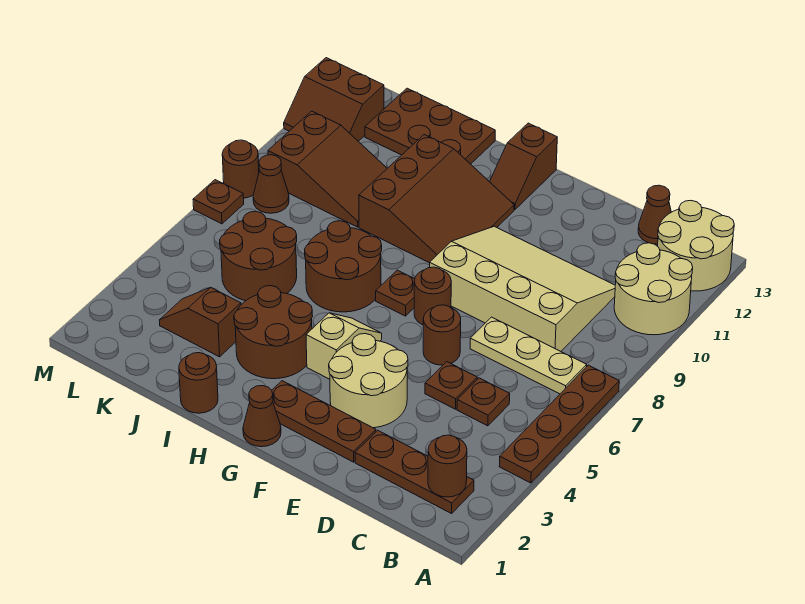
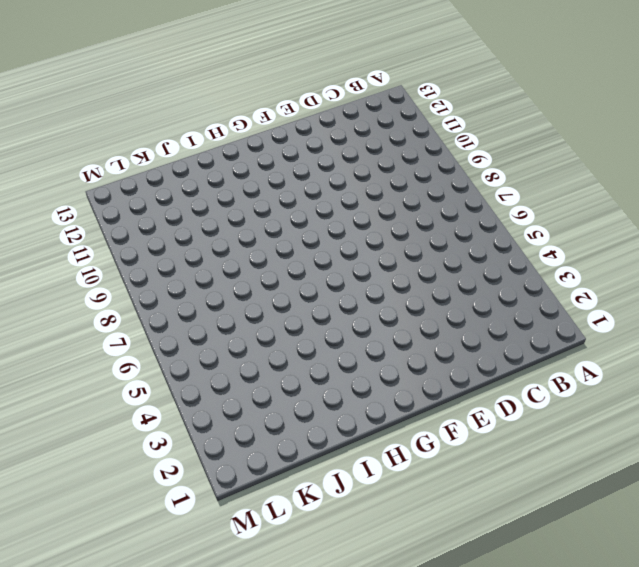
none -> brown plate A4:A7 level 1
none -> tan round brick A10:B11 level 1
none -> tan round brick A12:B13 level 1
none -> brown plate B2:D2 level 1

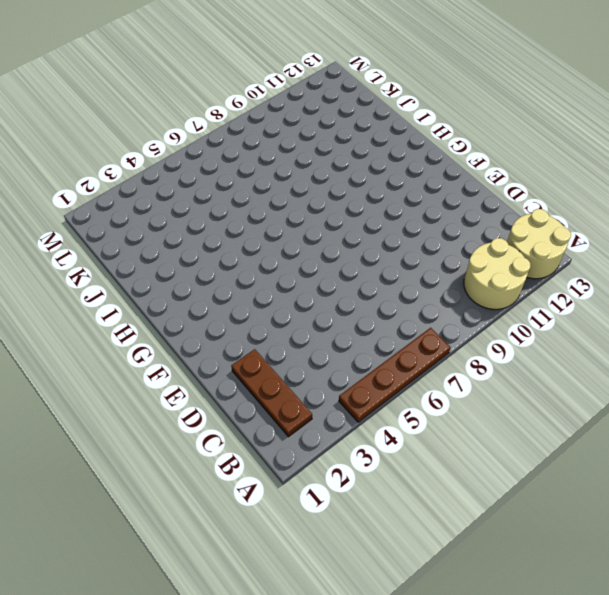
none -> tan plate B7:D7 level 1
none -> brown plate C5 level 1
none -> tan slope C8:F10 level 1 top 8
none -> brown cone C13 level 1

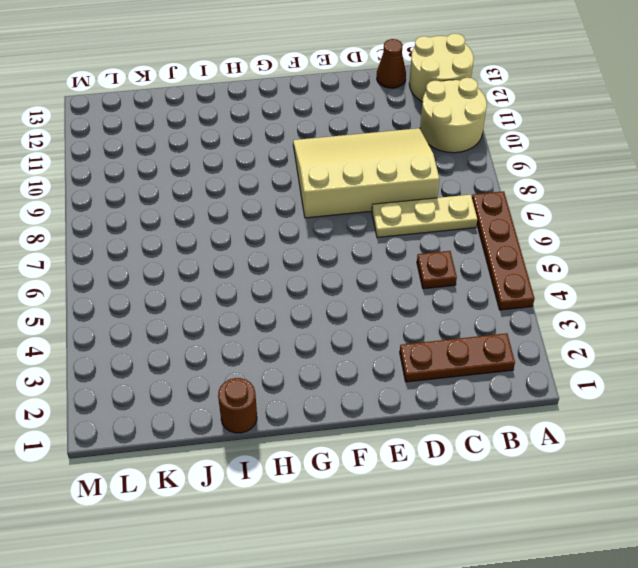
none -> brown plate D5 level 1
none -> brown plate E2:G2 level 1
none -> tan round brick E3:F4 level 1
none -> brown round brick E6 level 1

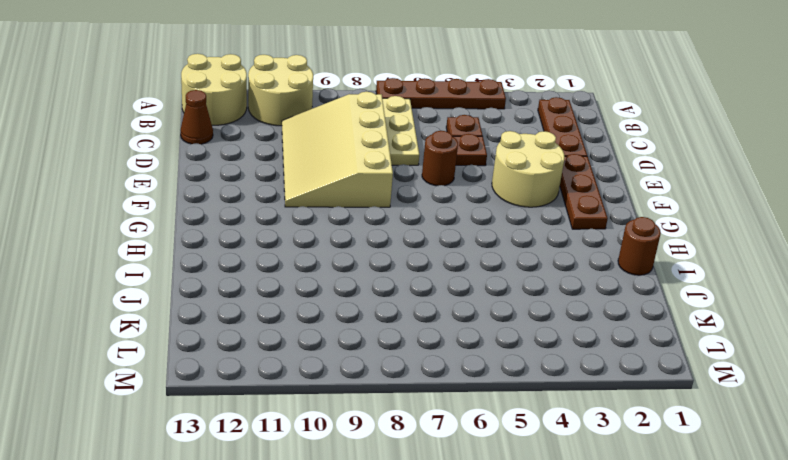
none -> brown round brick F7 level 1
none -> brown cone G1 level 1
none -> tan slope G4:G5 level 1 top 4
none -> brown plate G7 level 1

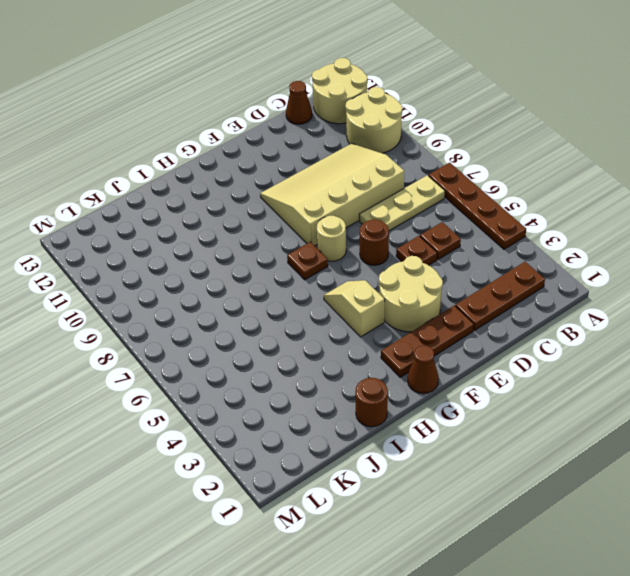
tan round brick F7 level 1 -> brown round brick F7 level 1
none -> brown slope G9:I11 level 1 top I
none -> brown slope G12:G13 level 1 top 13
none -> brown round brick H3:I4 level 1
none -> brown round brick H6:I7 level 1

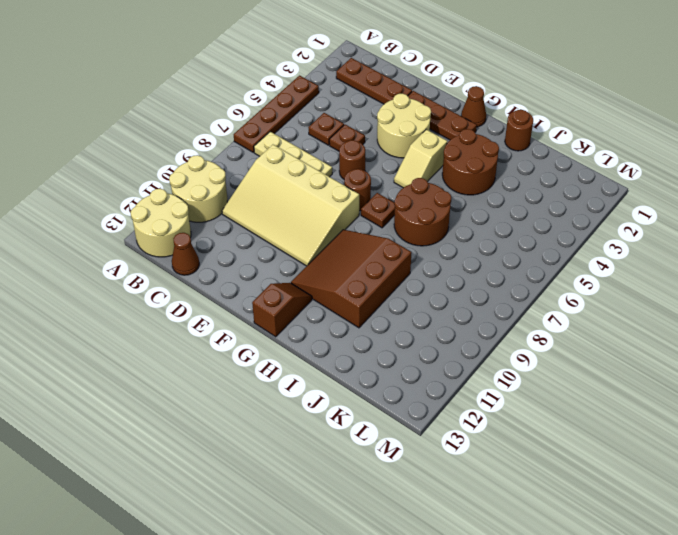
none -> brown plate I12:K13 level 1
none -> brown slope J3:K3 level 1 top J
none -> brown round brick J5:K6 level 1
none -> brown slope J9:L10 level 1 top L

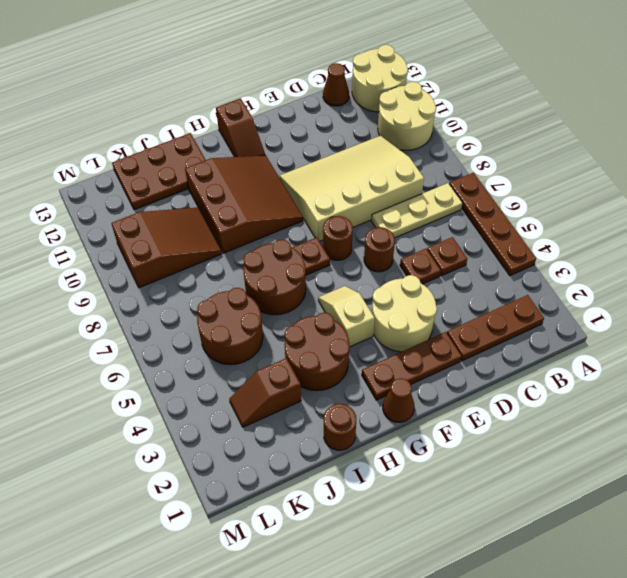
none -> brown cone L8 level 1
none -> brown slope L11:M12 level 1 top 12
none -> brown plate M7 level 1
none -> brown round brick M8 level 1

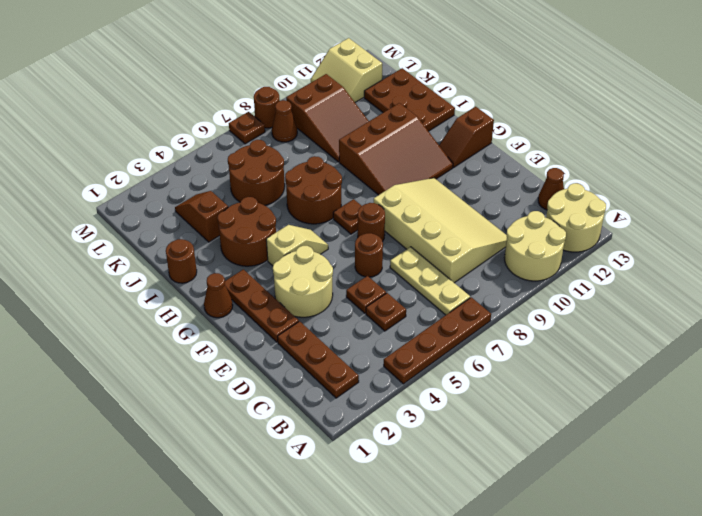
tan slope L11:M12 level 1 top 12 -> brown slope L11:M12 level 1 top 12
none -> brown round brick B2 level 2

